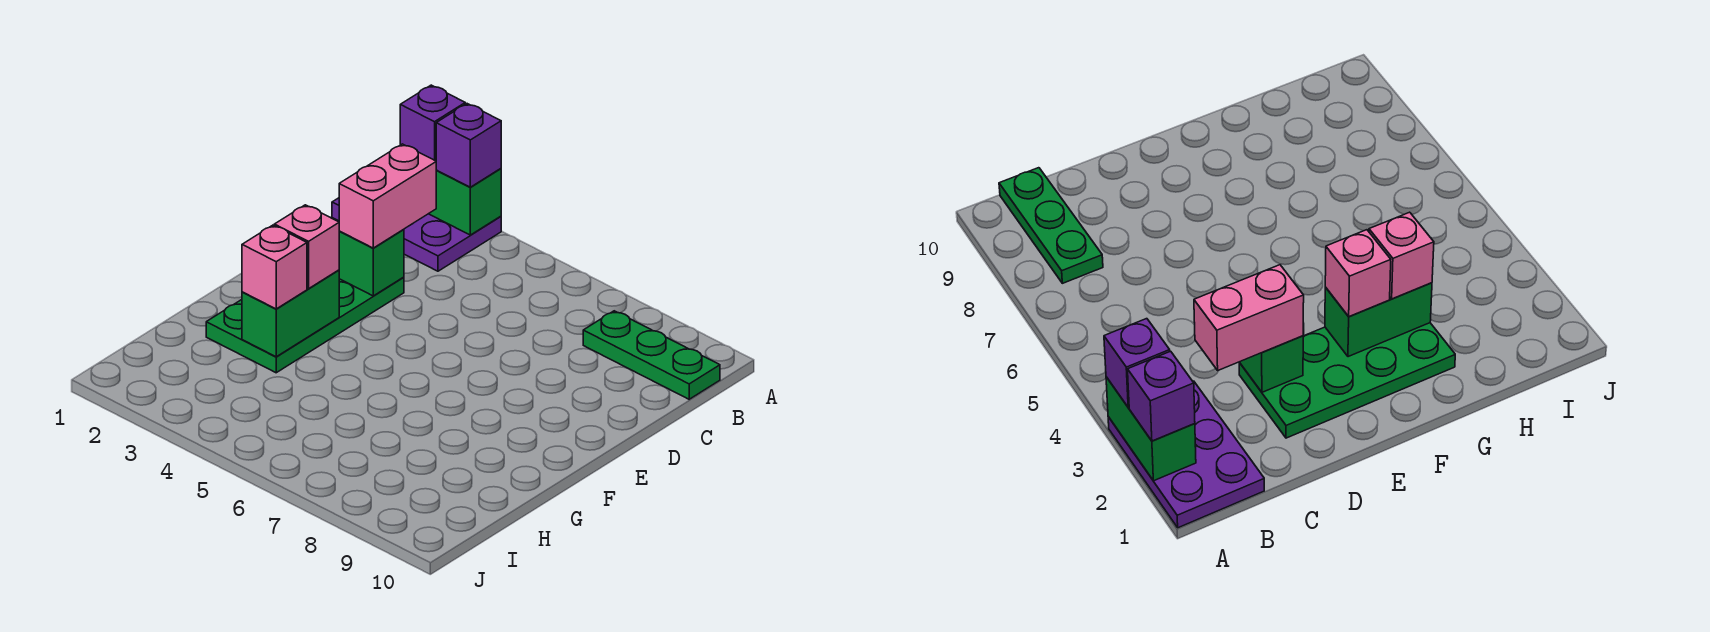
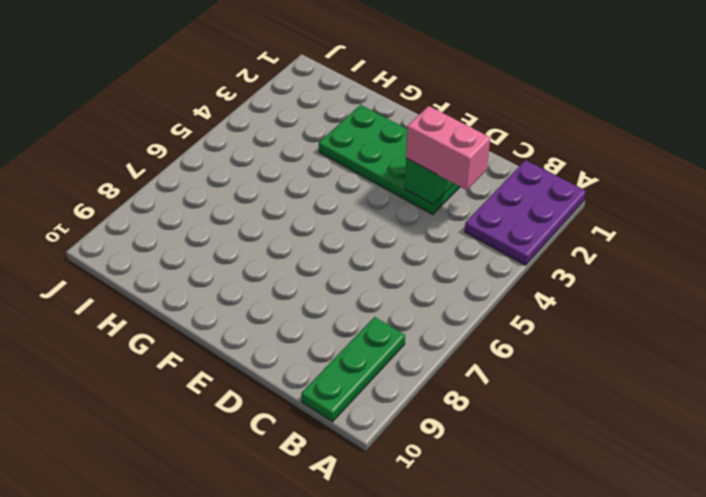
none -> green brick A2:A3 level 2
none -> green brick F3:G3 level 2

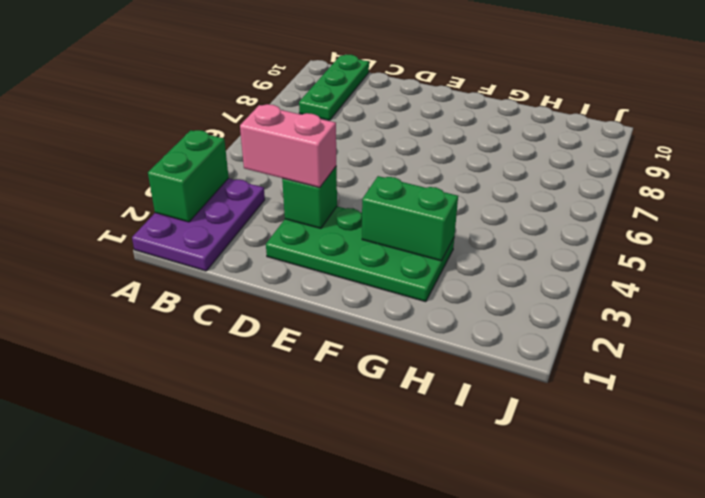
none -> purple brick A2 level 3
none -> purple brick A3 level 3

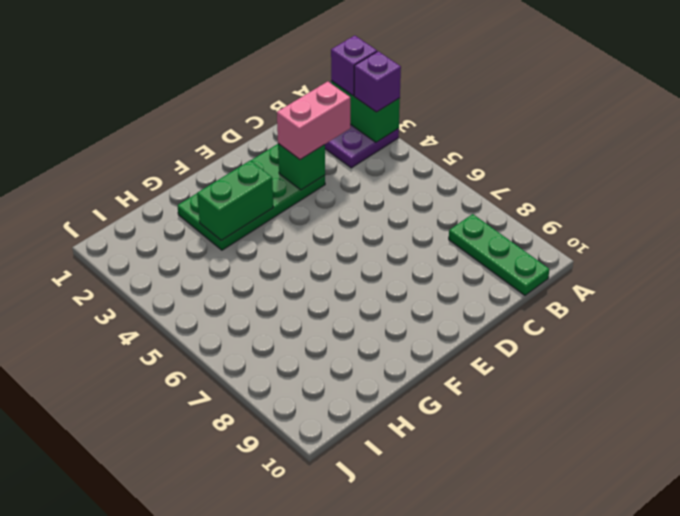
none -> pink brick F3 level 3
none -> pink brick G3 level 3

